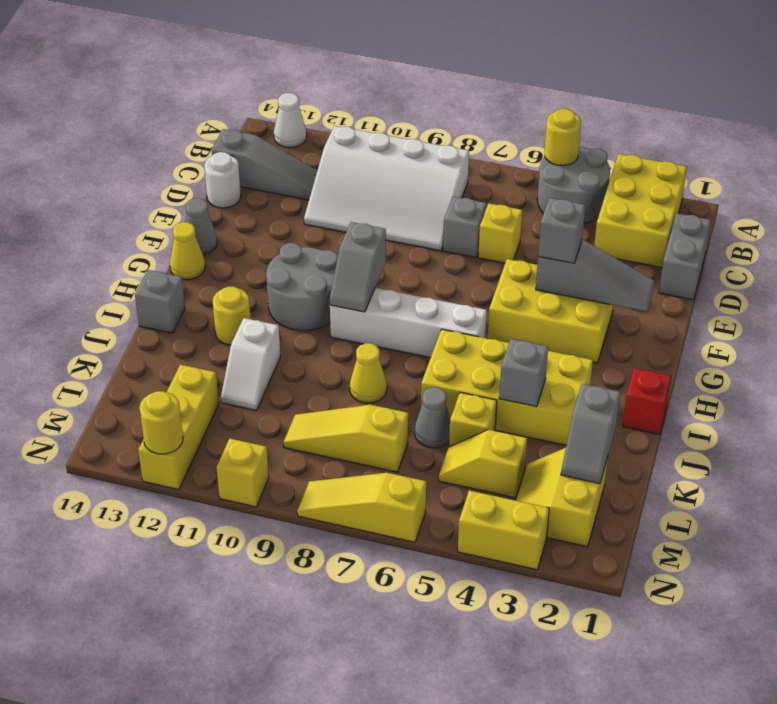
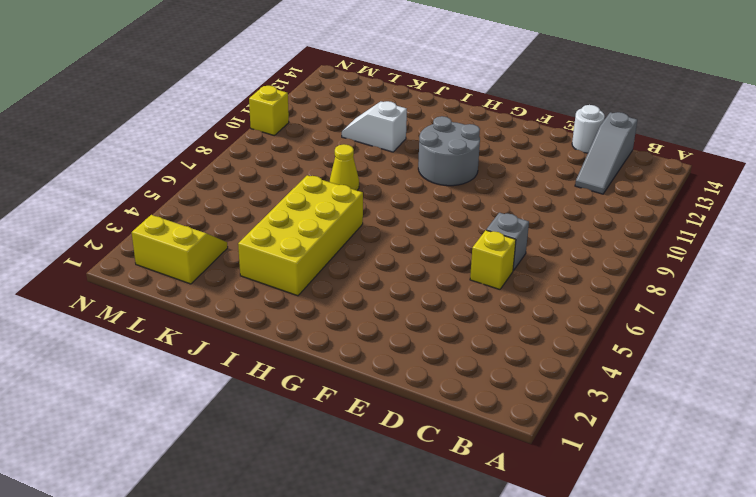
none -> yellow brick A2:C3 level 1
none -> grey round brick A4:B5 level 1
none -> white cone A13 level 1
none -> white slope B8:D11 level 1 top B

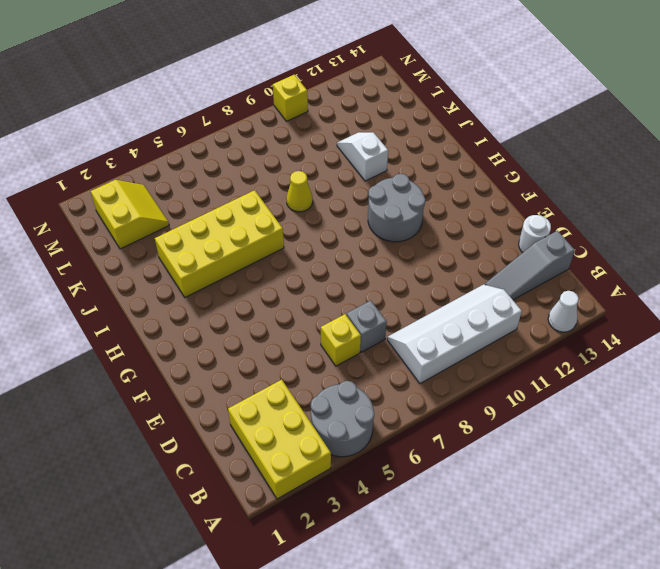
white slope B8:C11 level 1 top B -> white slope B8:D11 level 1 top B
none -> grey brick C1:D1 level 1
none -> yellow brick F3:G5 level 1
none -> grey cone F14 level 1
none -> yellow cone G14 level 1

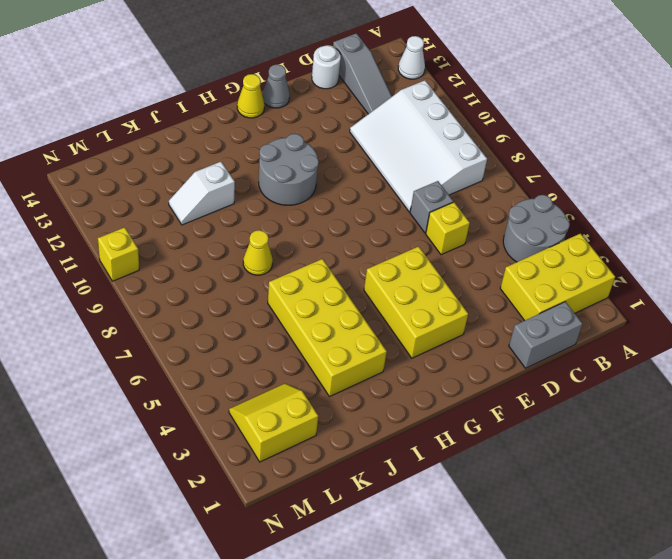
none -> white brick H6:H9 level 1
none -> red brick I1 level 1
none -> yellow round brick I12 level 1
none -> grey brick I14 level 1

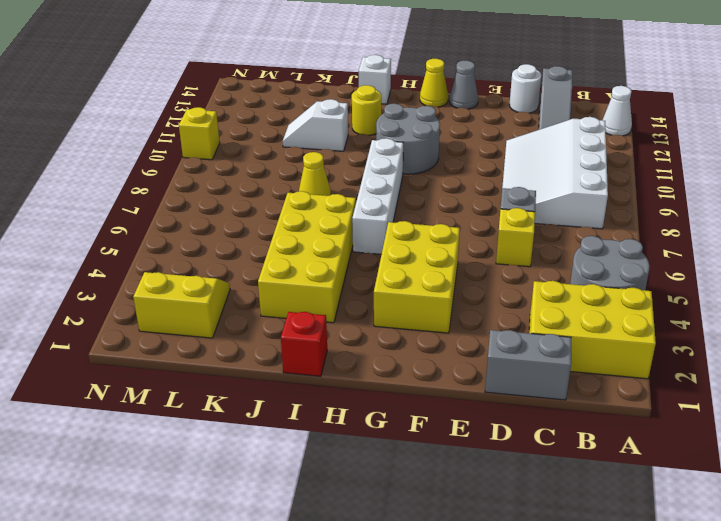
white brick I14 level 1 -> grey brick I14 level 1
none -> yellow brick K5 level 1
none -> grey cone K6 level 1
none -> yellow slope L4:L5 level 1 top 4
none -> yellow slope L7:L9 level 1 top 7

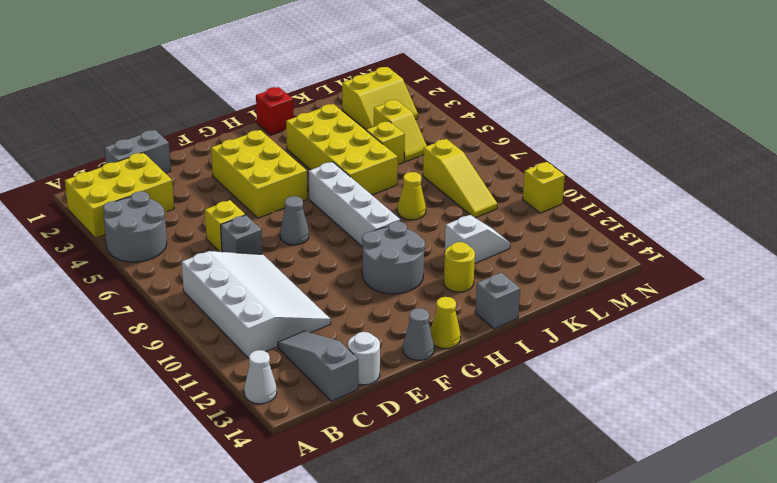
grey cone F7 level 1 -> grey cone K6 level 1
none -> yellow brick L12:N12 level 1
none -> yellow brick N3:N4 level 1
none -> yellow slope N6:N8 level 1 top 6
none -> yellow round brick A5 level 2

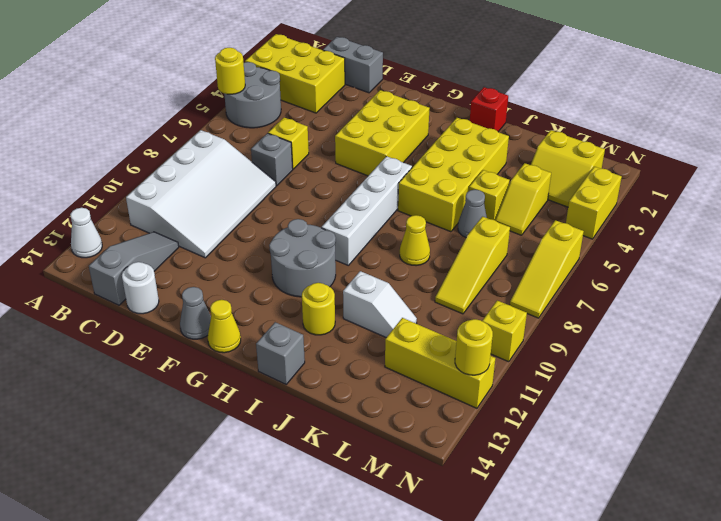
none -> grey slope F2:F4 level 2 top 4
none -> grey slope G9:H9 level 2 top G
none -> grey brick J4 level 2
none -> grey slope K2:L2 level 2 top K

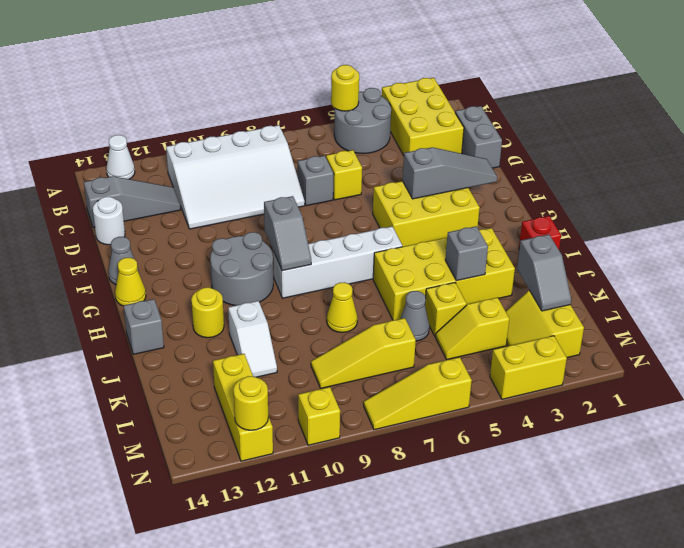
none -> grey brick F4 level 3

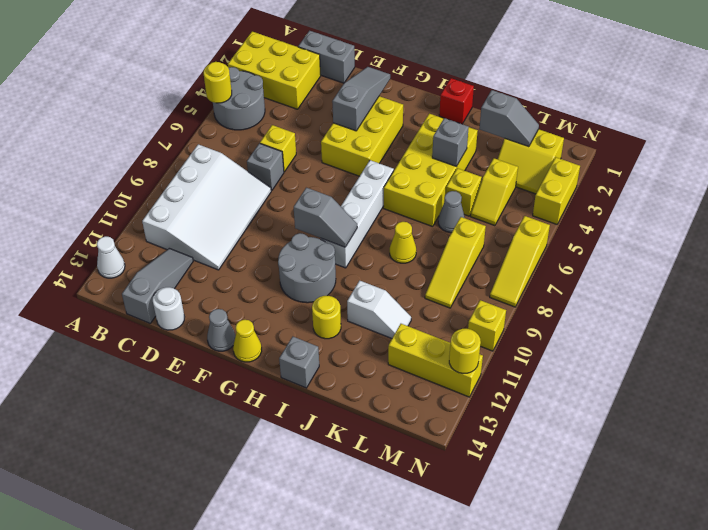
none -> grey brick F4 level 3

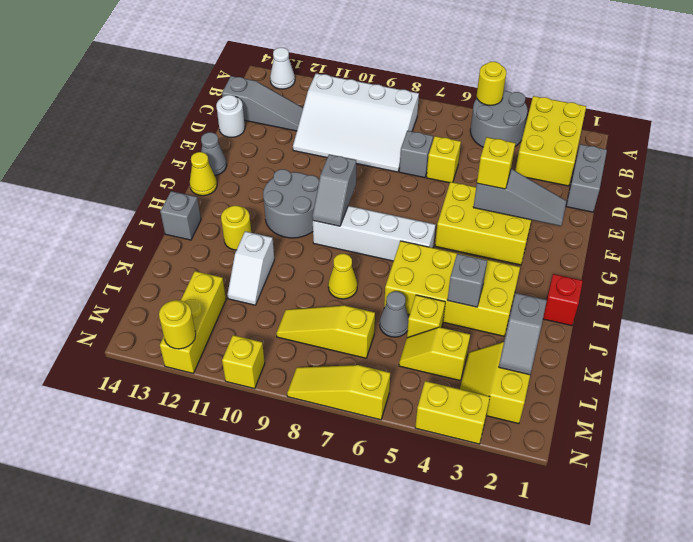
yellow brick F4 level 3 -> grey brick F4 level 3

